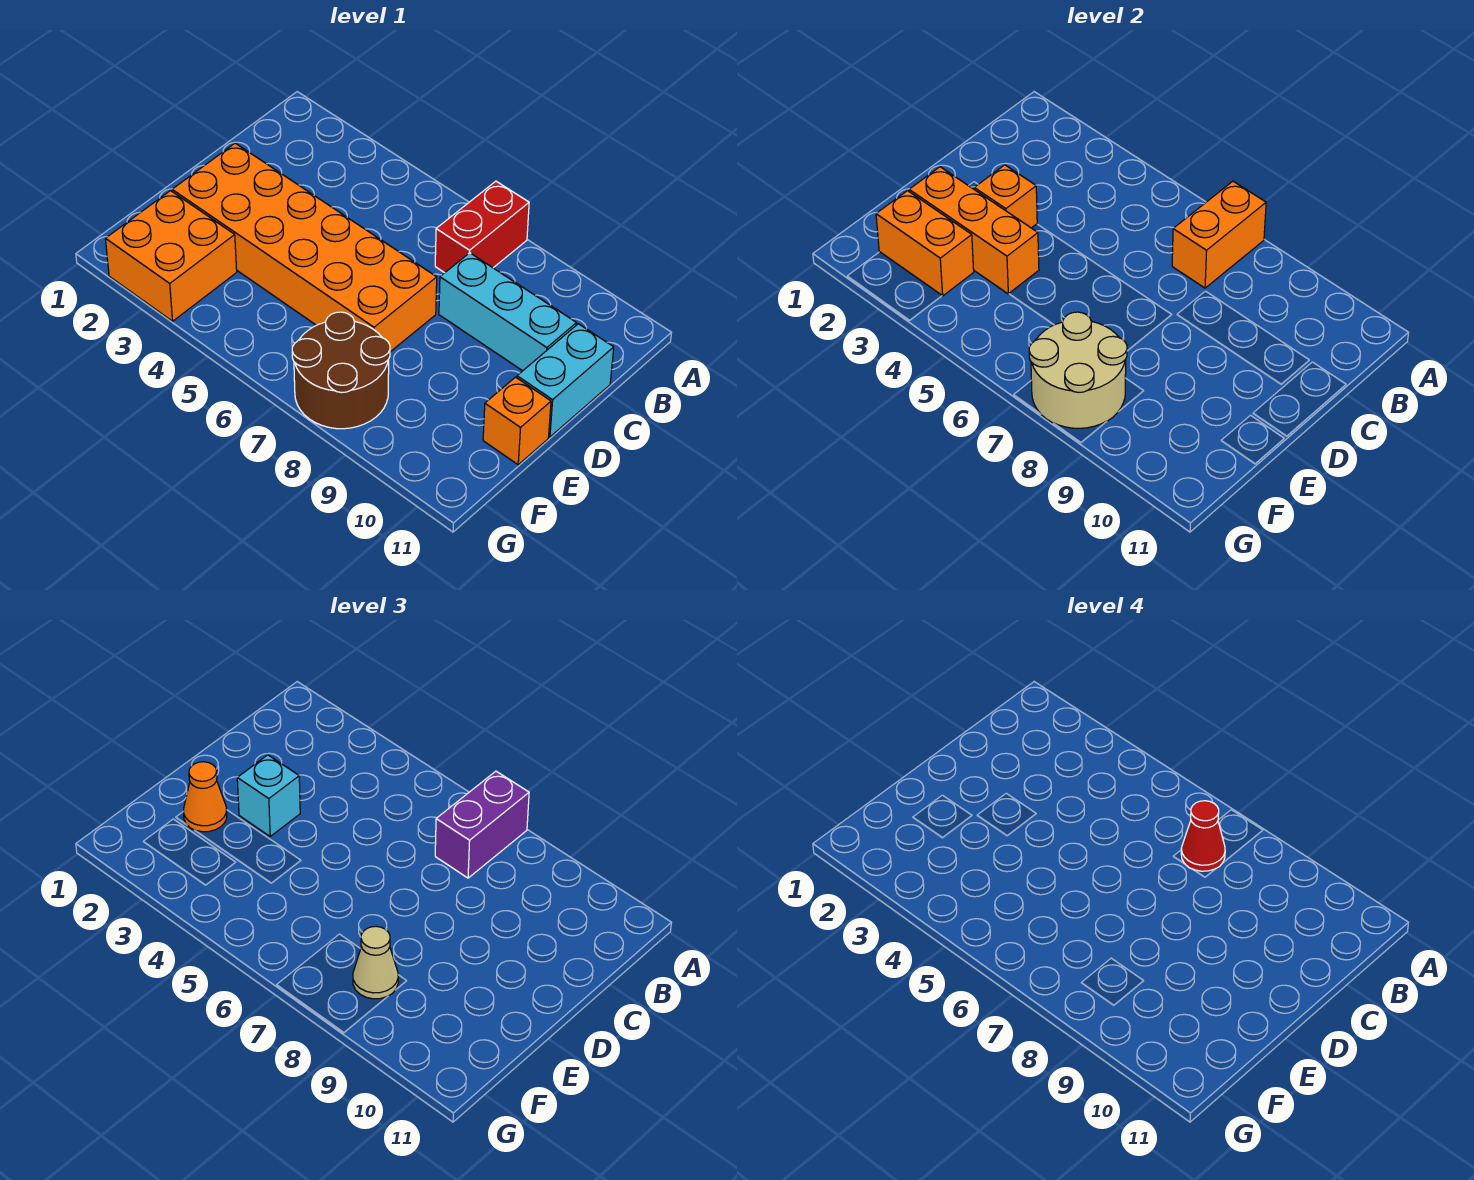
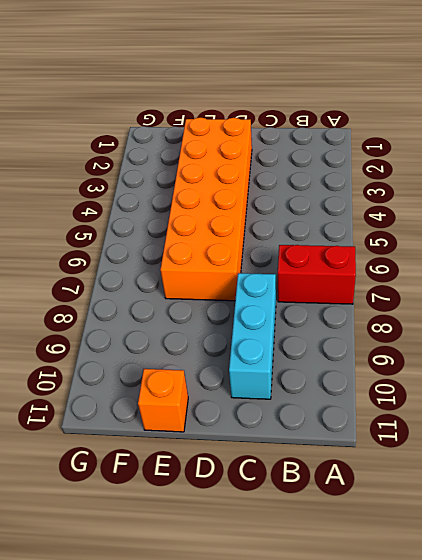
none -> cyan brick C11:D11 level 1
none -> orange brick F2:G3 level 1
none -> brown round brick F7:G8 level 1

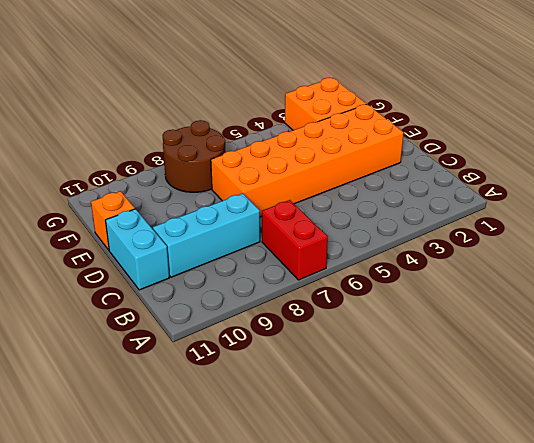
none -> orange brick A7:B7 level 2
none -> orange brick D3 level 2
none -> orange brick E2:E4 level 2

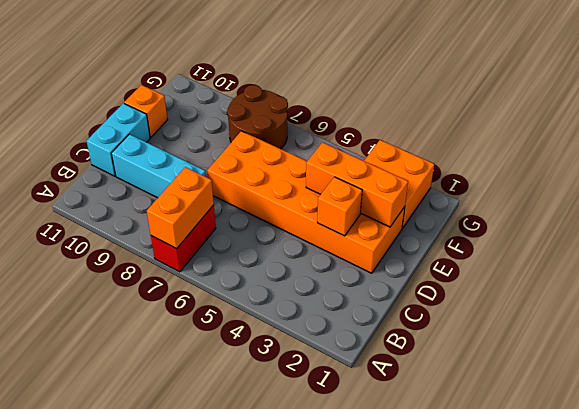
none -> orange brick F2:F3 level 2
none -> tan round brick F7:G8 level 2
none -> purple brick A7:B7 level 3

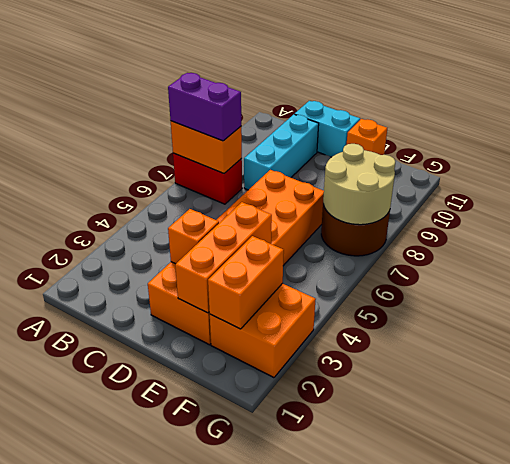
none -> cyan brick D3 level 3
none -> orange cone E2 level 3
none -> tan cone F8 level 3

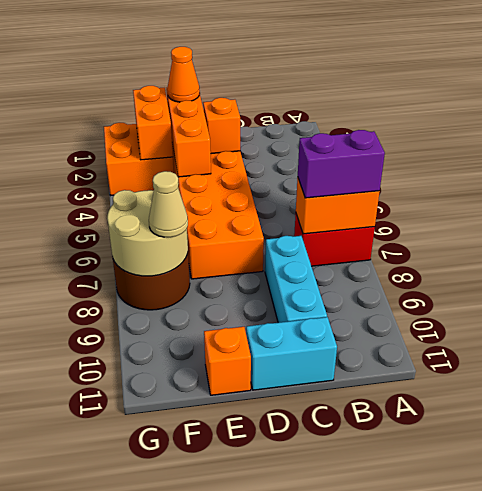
none -> cyan brick D3 level 3
none -> red cone B7 level 4

